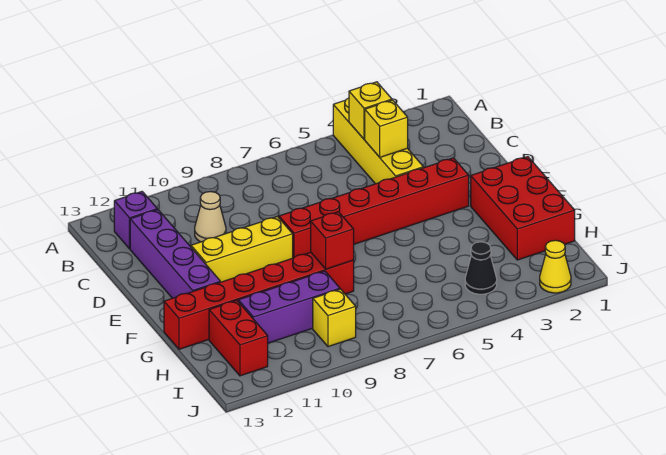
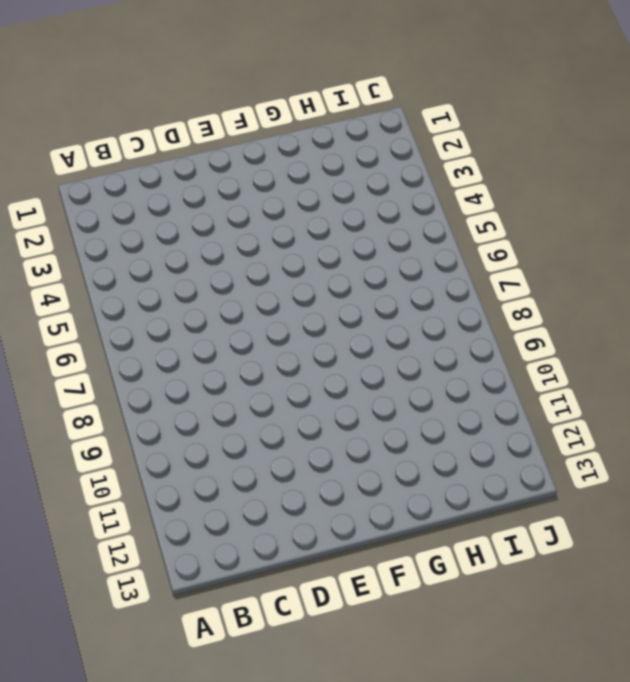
none -> yellow brick A4:D4 level 1
none -> purple brick B12 level 1
none -> tan cone C10 level 1

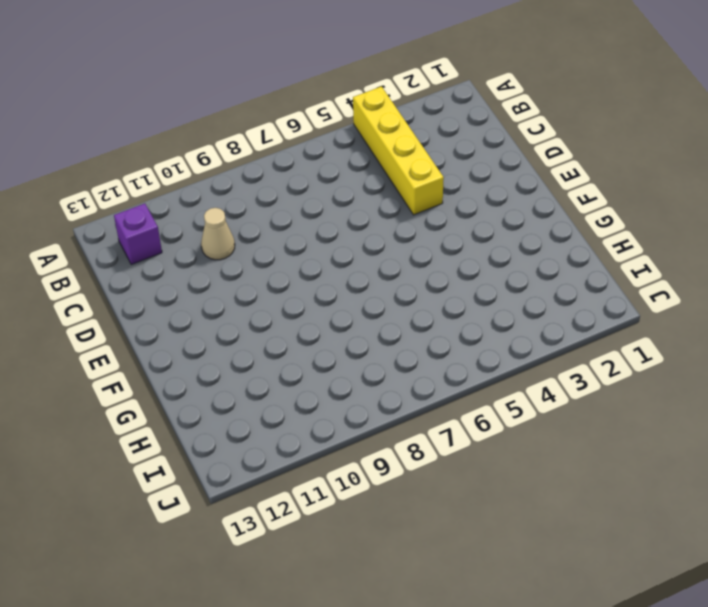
none -> purple brick C12:F12 level 1
none -> red brick E3:E8 level 1
none -> yellow brick E9:E11 level 1

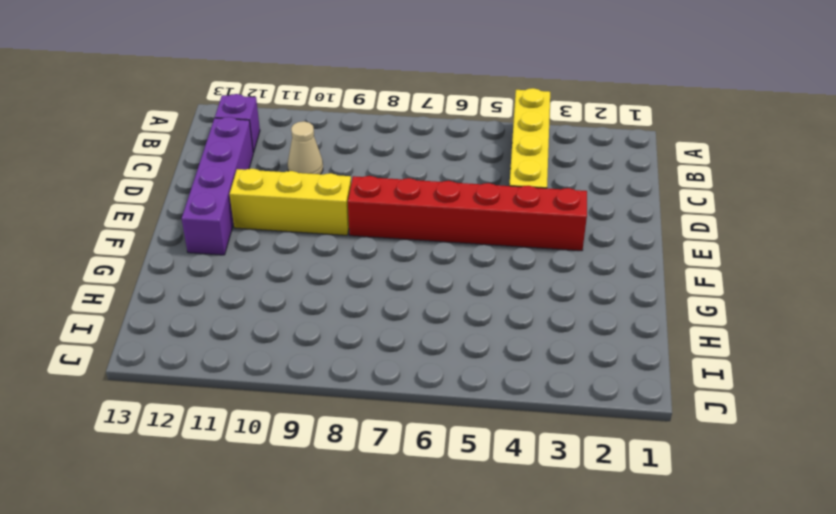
none -> red brick F1:H2 level 1
none -> red brick G8:G13 level 1
none -> purple brick H9:H11 level 1

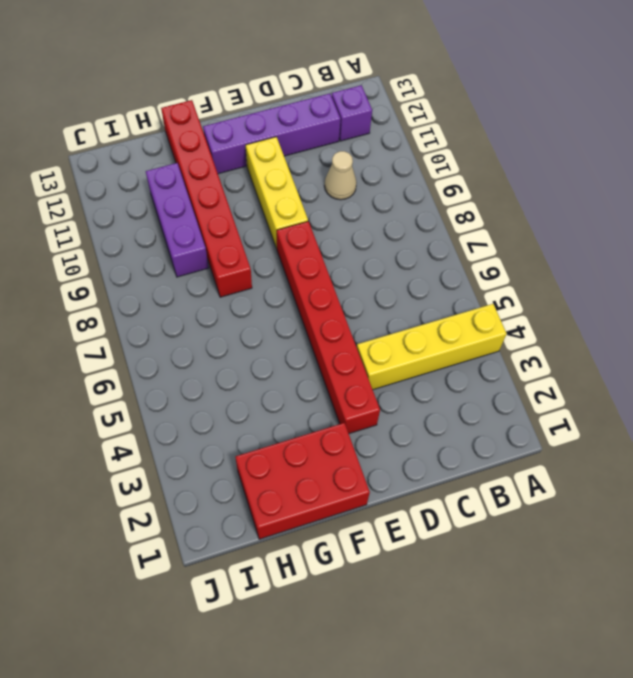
none -> red brick H12:I12 level 1
none -> black cone I4 level 1
none -> yellow brick I9 level 1

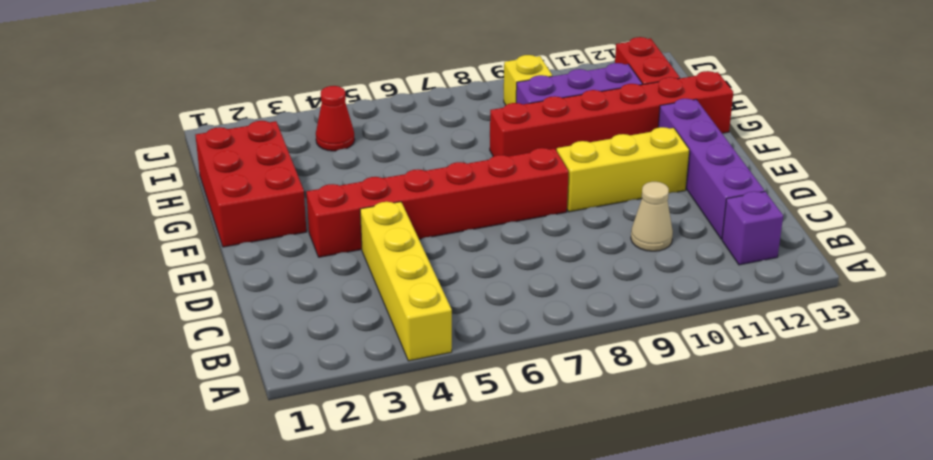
red cone I4 level 1 -> black cone I4 level 1
none -> yellow cone J2 level 1
none -> yellow brick B4 level 2
none -> yellow brick C4 level 2

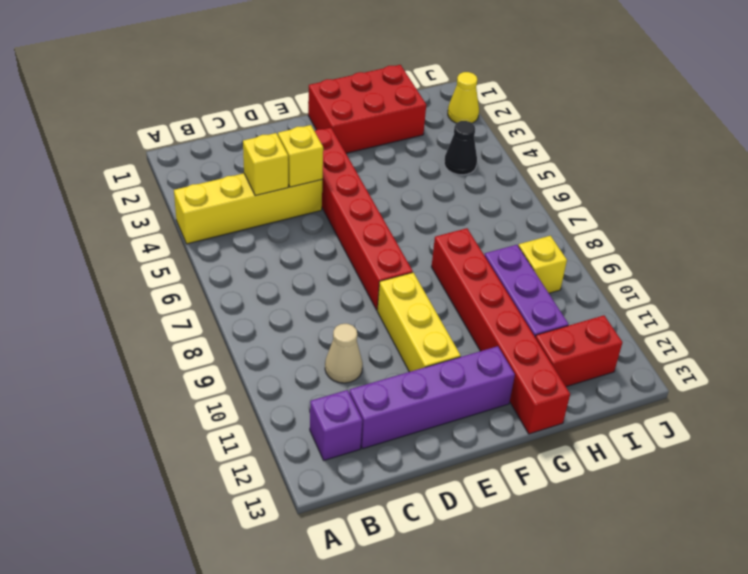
yellow brick D4 level 2 -> yellow brick B4 level 2
none -> red brick G8 level 2

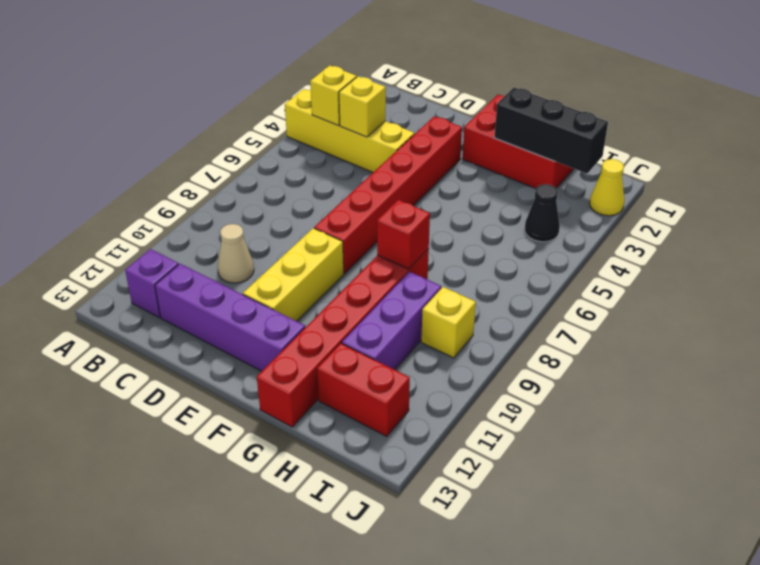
black brick G2:I2 level 2 -> none

